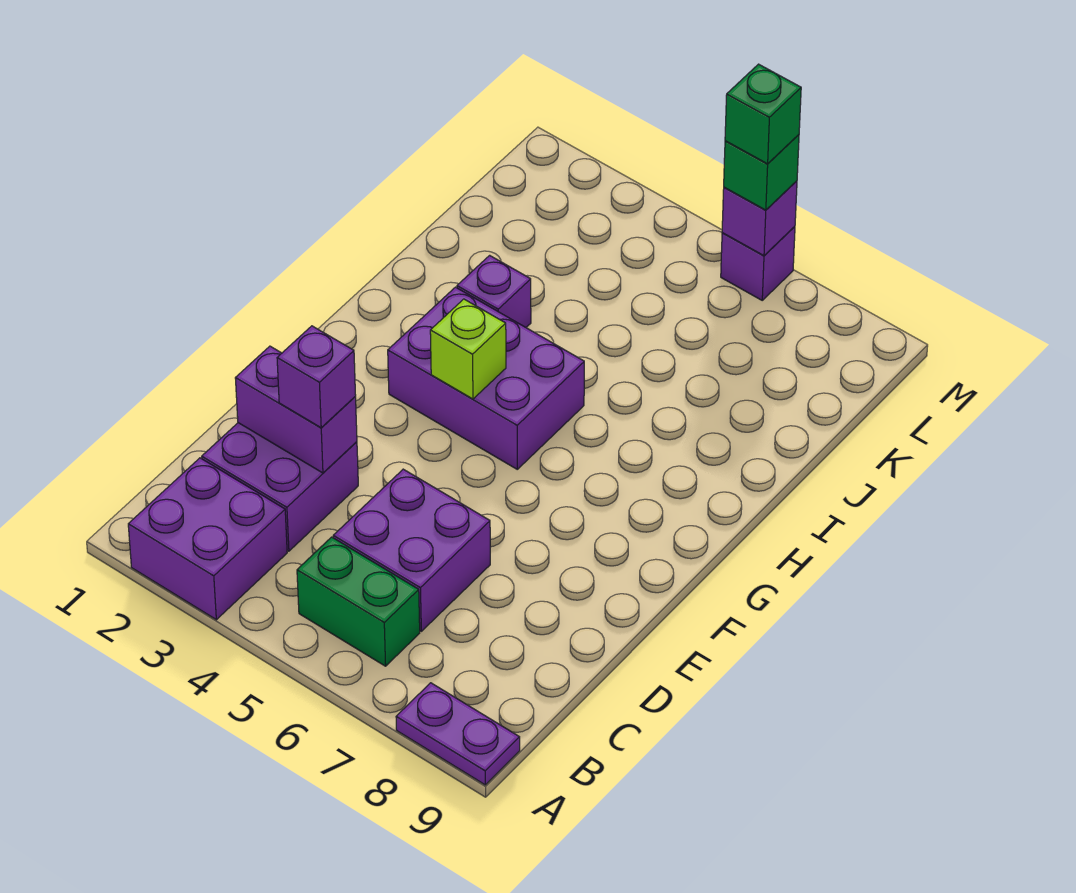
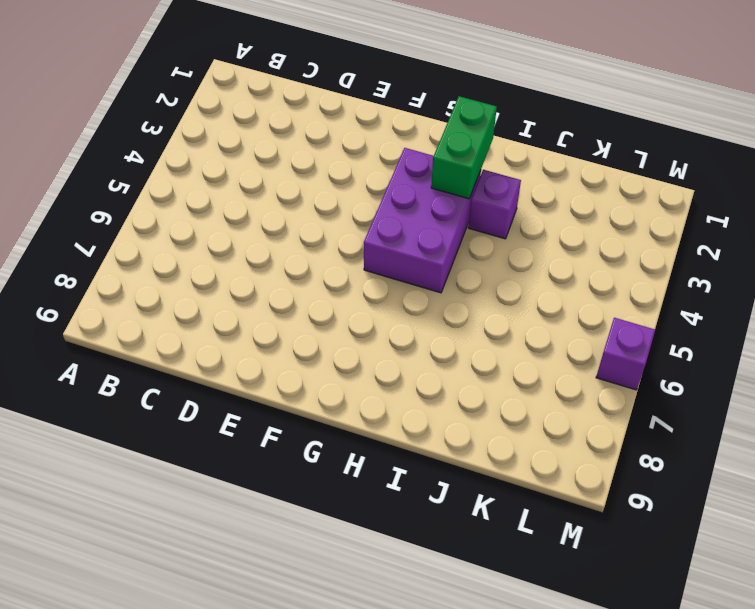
green brick H2:H3 level 2 -> green brick B5:B6 level 1
none -> purple brick A2:B3 level 1
none -> purple plate A8:A9 level 1
none -> purple brick C2:D3 level 1

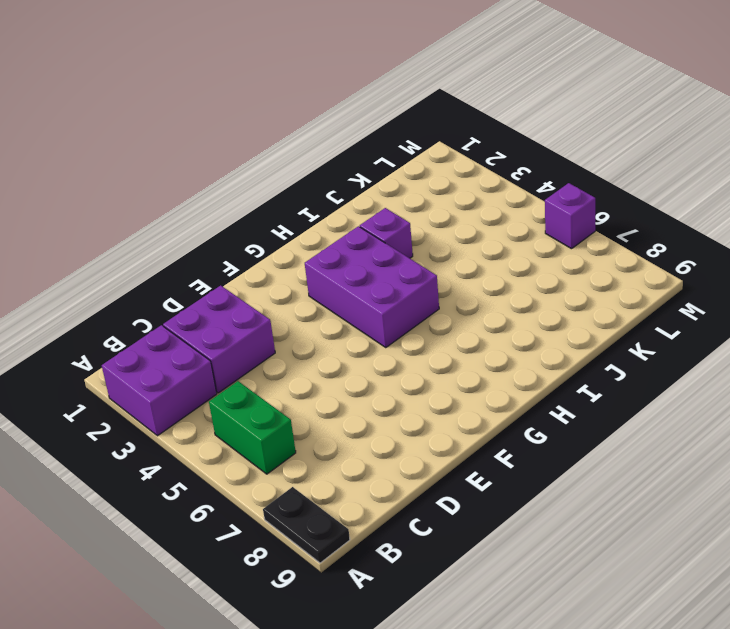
black plate A8:A9 level 1 -> purple plate A8:A9 level 1
none -> purple brick C5:D6 level 1
none -> purple brick D2:D3 level 2
none -> lime brick G4 level 2

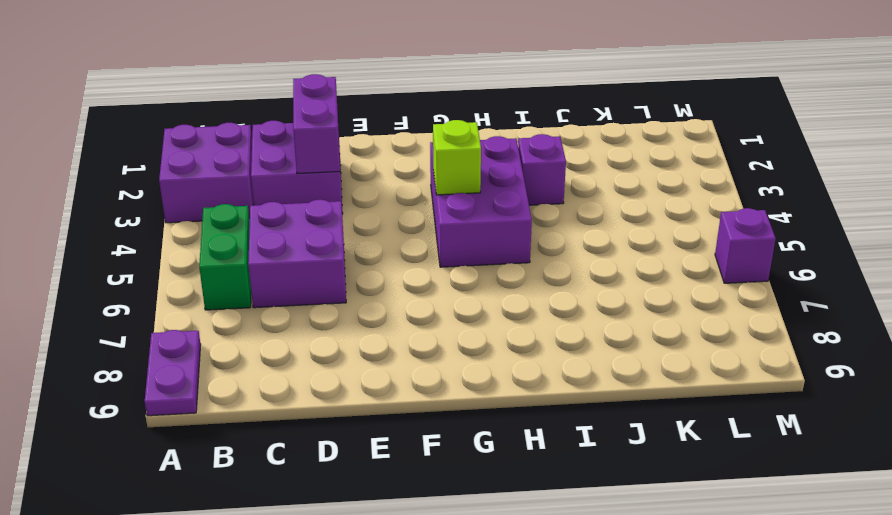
none -> purple brick M6 level 2
none -> purple brick D3 level 3
none -> green brick M6 level 3

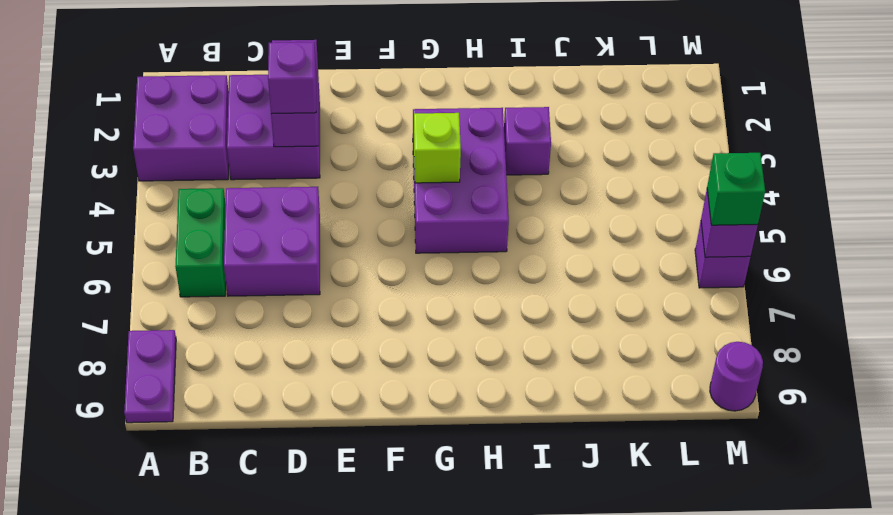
purple round brick M9 level 1 -> none
none -> green brick M6 level 4

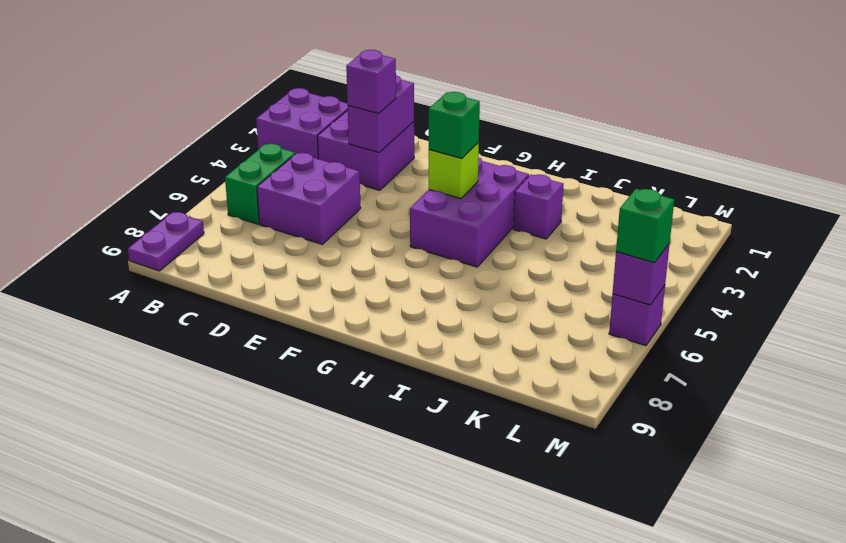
green brick G4 level 3 -> green brick M6 level 4

